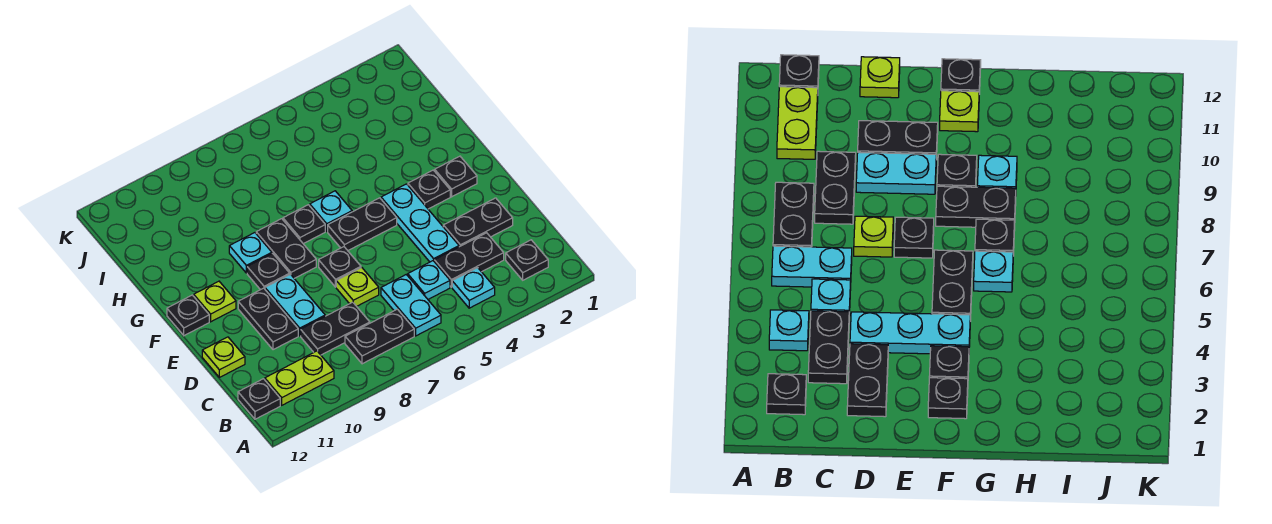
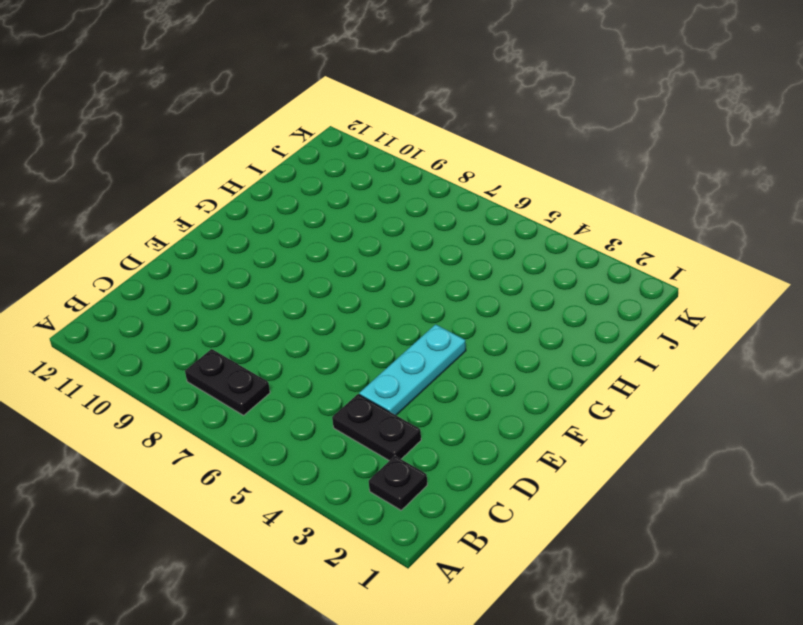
none -> cyan plate B4 level 1
none -> cyan plate B6:C6 level 1
none -> lime plate B10:B11 level 1

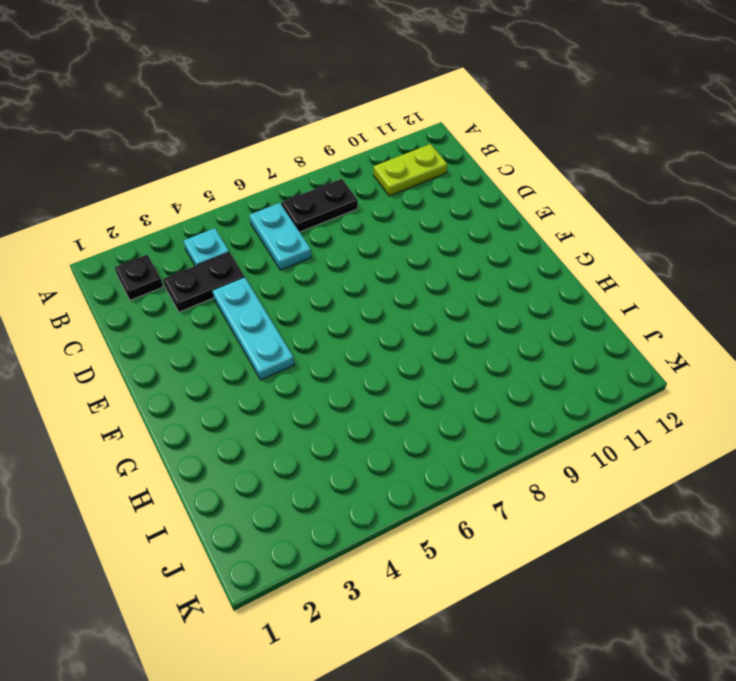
none -> black plate B12 level 1
none -> cyan plate C5 level 1
none -> black plate C8:C9 level 1

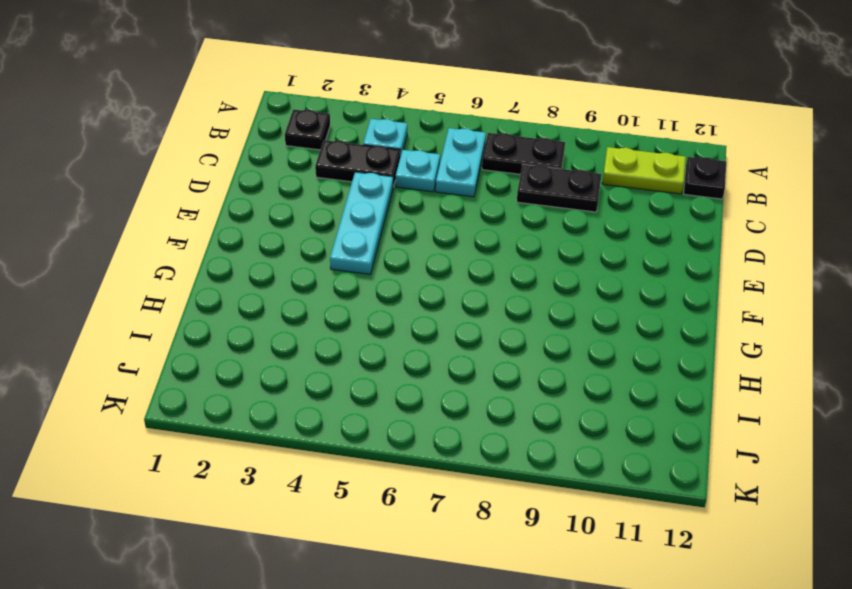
none -> black plate D2:D3 level 1
none -> lime plate D7 level 1
none -> cyan plate D9:E9 level 1

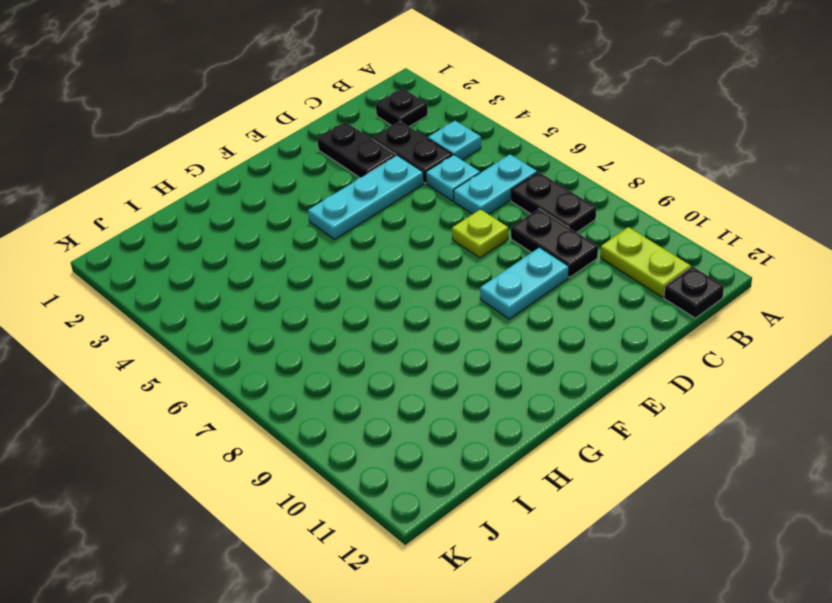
none -> black plate D10:E10 level 1
none -> lime plate D12 level 1
none -> black plate E7 level 1

